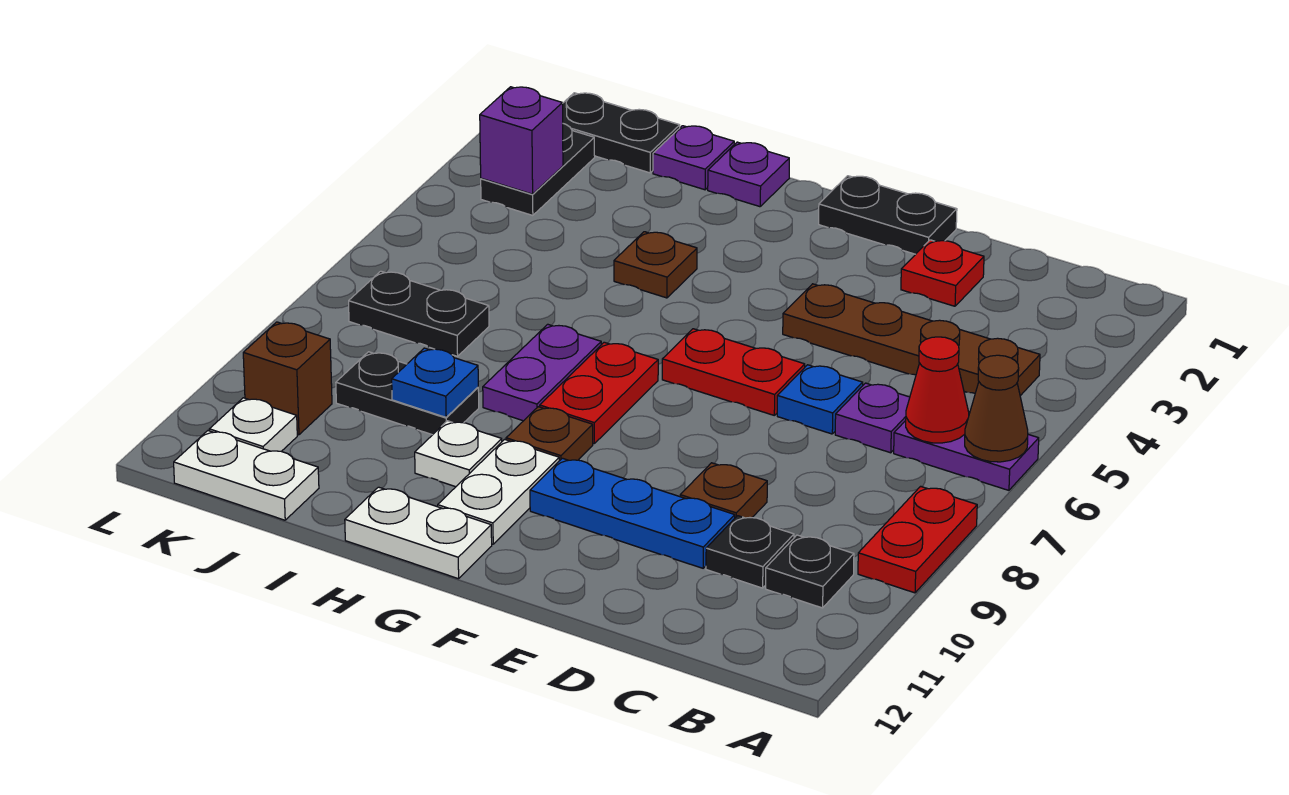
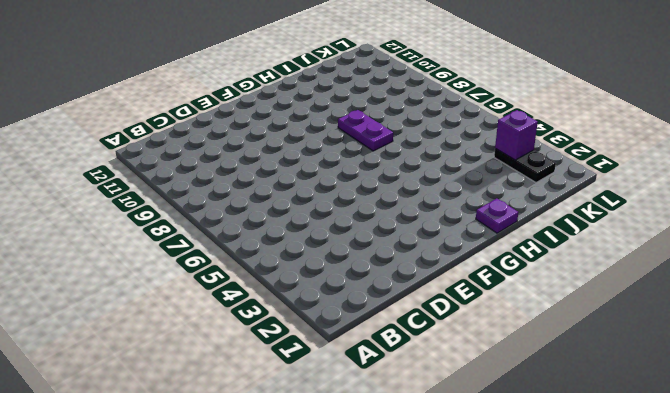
none -> purple plate A6:B6 level 1
none -> red plate A8:A9 level 1
none -> brown plate B4:E4 level 1
none -> black plate B10 level 1

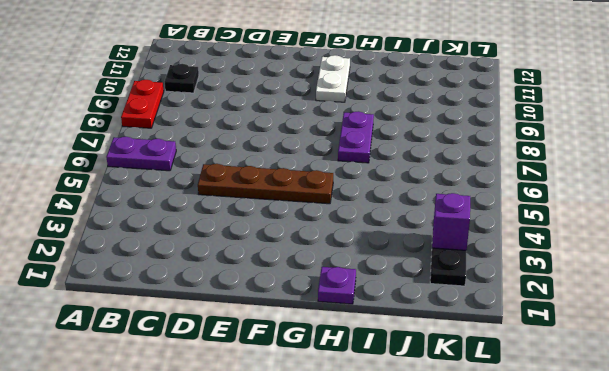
brown plate D5:G5 level 1 -> brown plate B4:E4 level 1
none -> purple plate C6 level 1
none -> black plate C10 level 1
none -> red plate D2 level 1
none -> blue plate D6 level 1

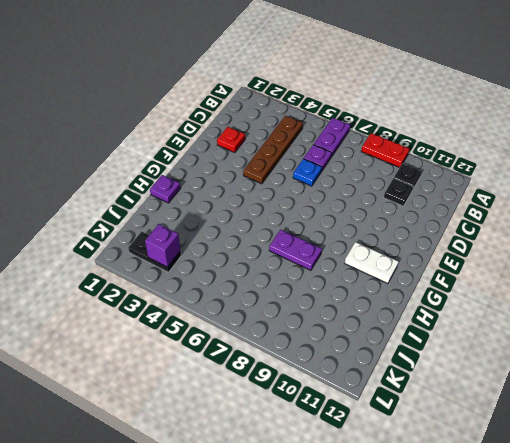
none -> brown plate D9 level 1
none -> blue plate D10:F10 level 1
none -> black plate E1:F1 level 1
none -> red plate E6:F6 level 1

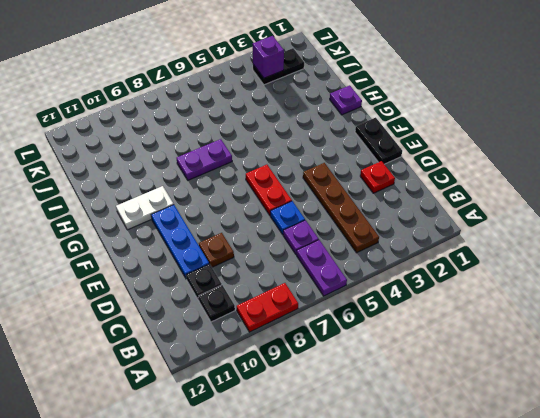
none -> red plate G7:G8 level 1
none -> brown plate G9 level 1
none -> white plate G12:H12 level 1
none -> brown plate H4 level 1

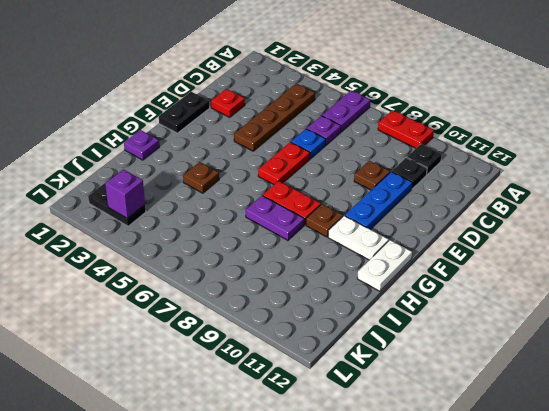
none -> white plate H10 level 1
none -> purple plate I1 level 1
none -> black plate I9:J9 level 1
none -> black plate J1:K1 level 1

